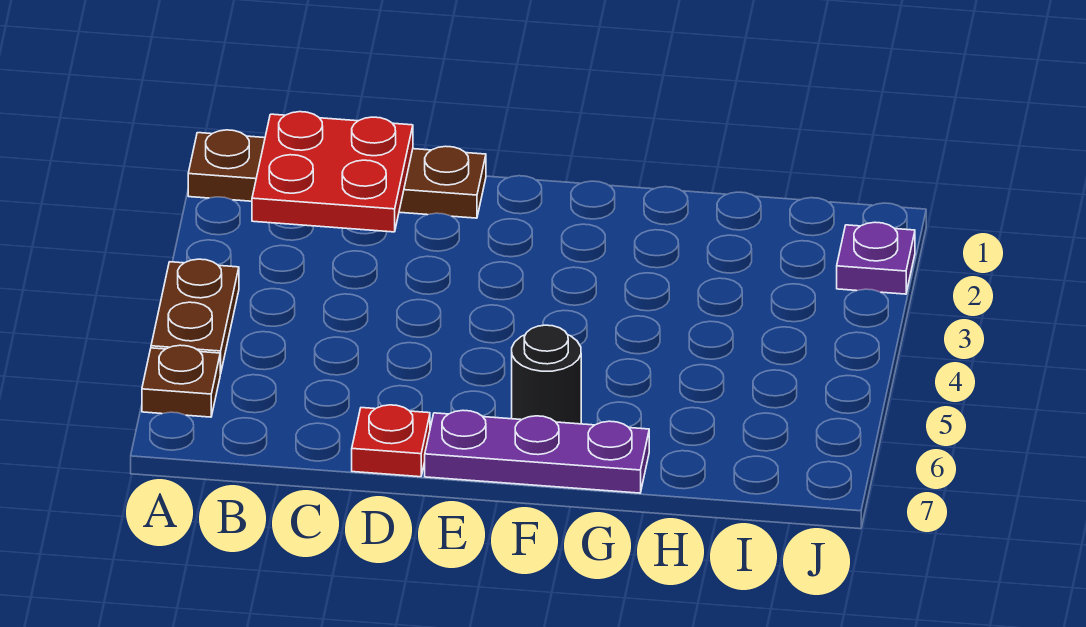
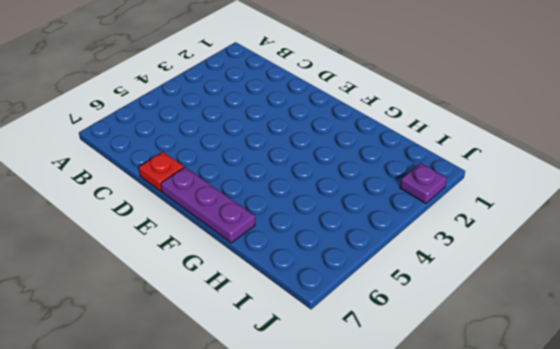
none -> brown plate A1:D1 level 1
none -> brown plate A4:A5 level 1

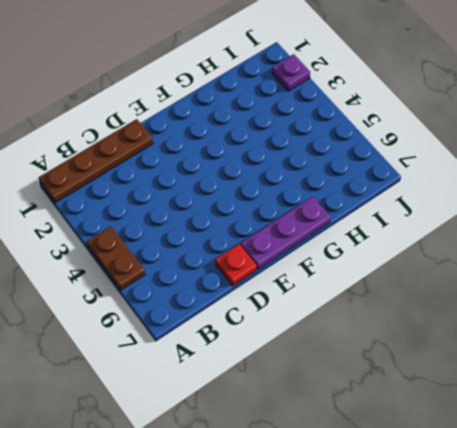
none -> brown plate A6 level 1
none -> black round brick F6 level 1

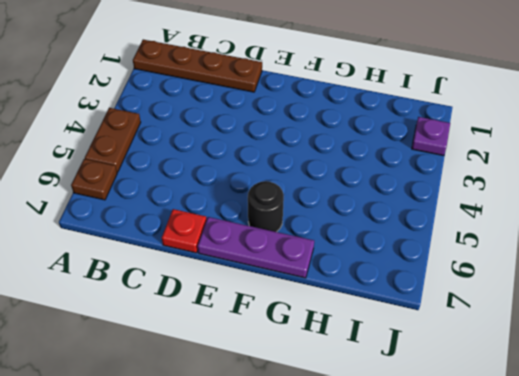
none -> red plate B1:C2 level 2

